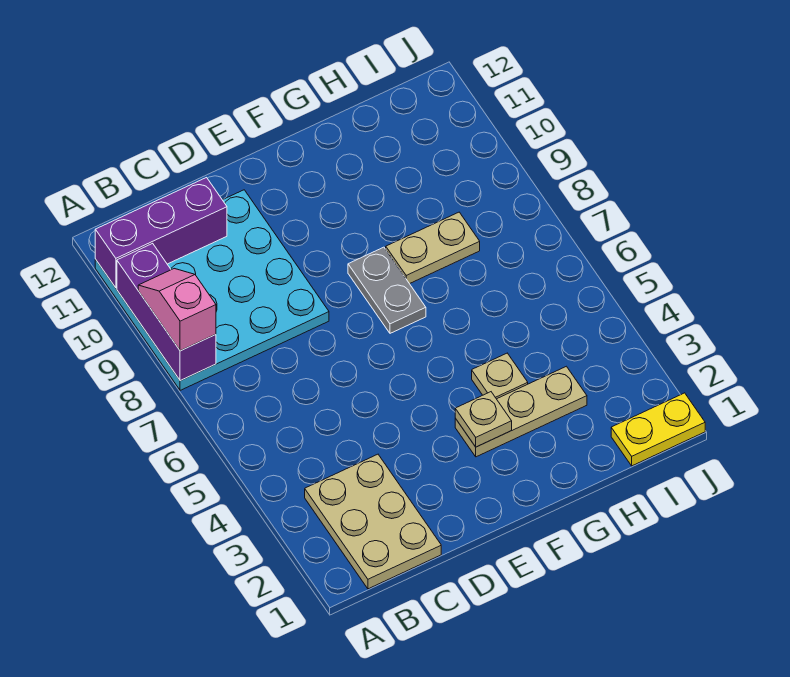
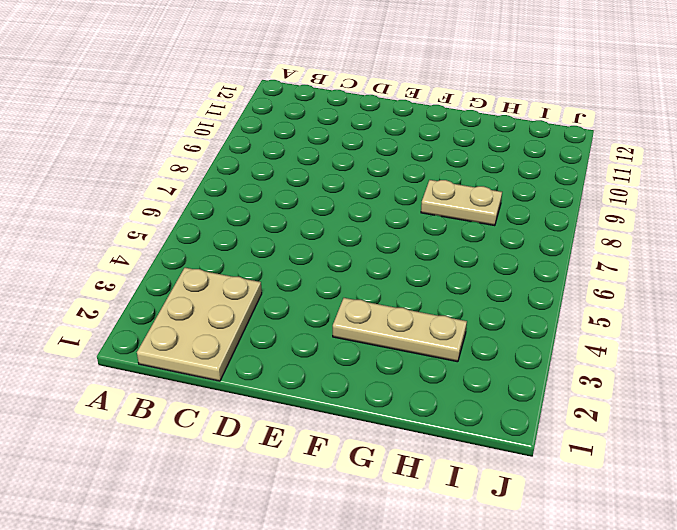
none -> cyan plate A8:D11 level 1
none -> grey plate F7:F8 level 1

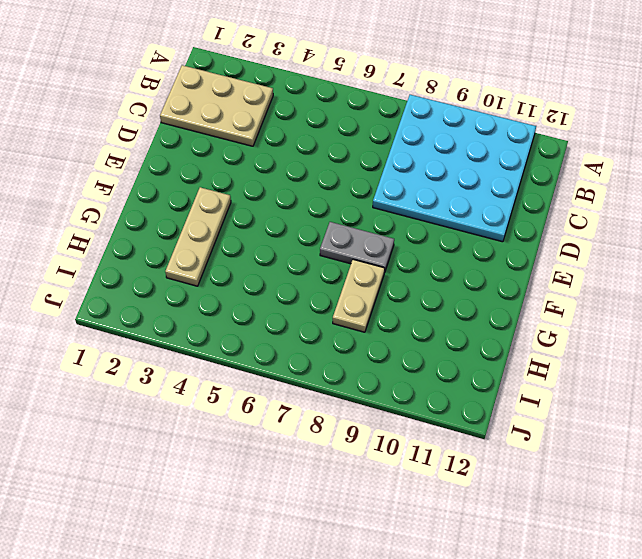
none -> tan plate G4 level 1
none -> yellow plate I1:J1 level 1

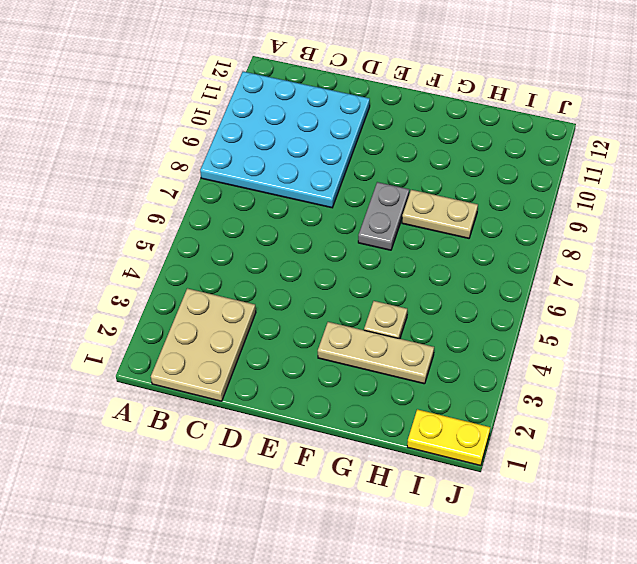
none -> purple brick A8:A10 level 2
none -> purple brick A11:C11 level 2

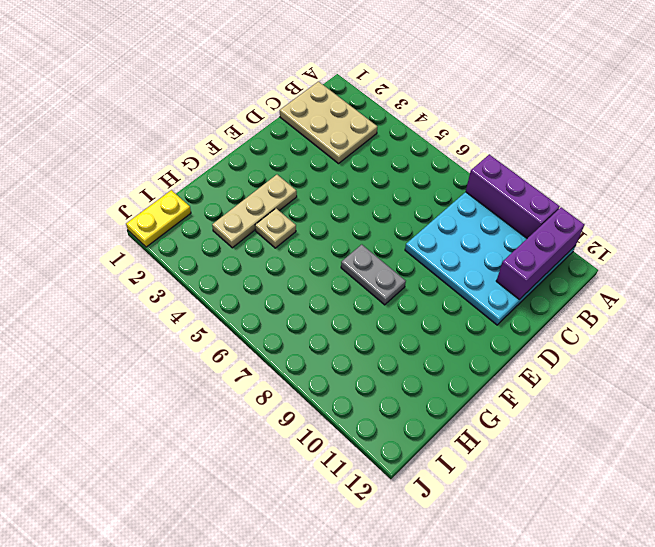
none -> tan plate G8:H8 level 1
none -> tan plate F3 level 2

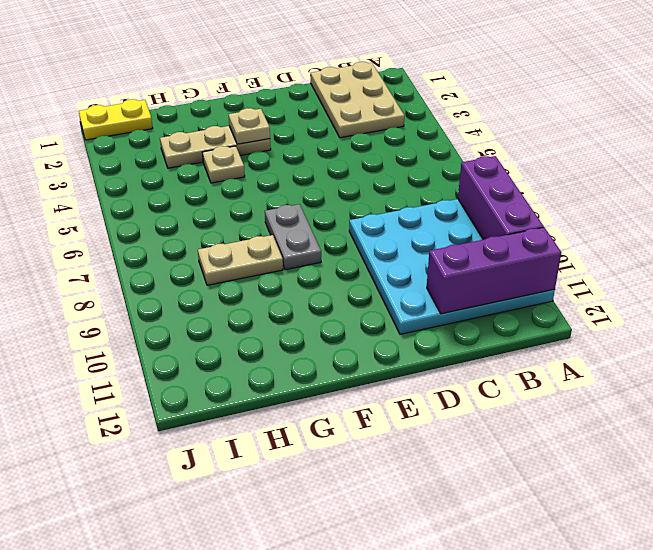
none -> pink slope A8:A9 level 3 top 8

